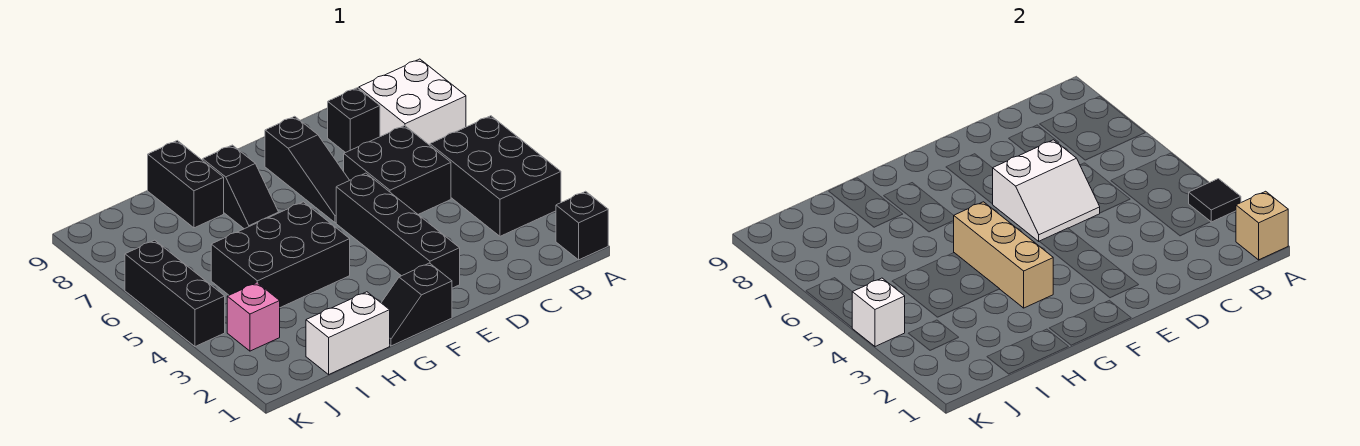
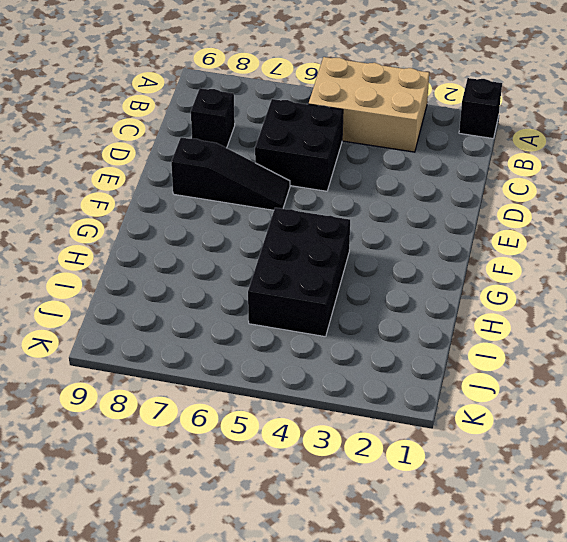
tan brick A3:B5 level 1 -> black brick A3:B5 level 1
none -> white brick A7:B8 level 1
none -> black brick E2:E5 level 1
none -> black slope F1:G1 level 1 top F

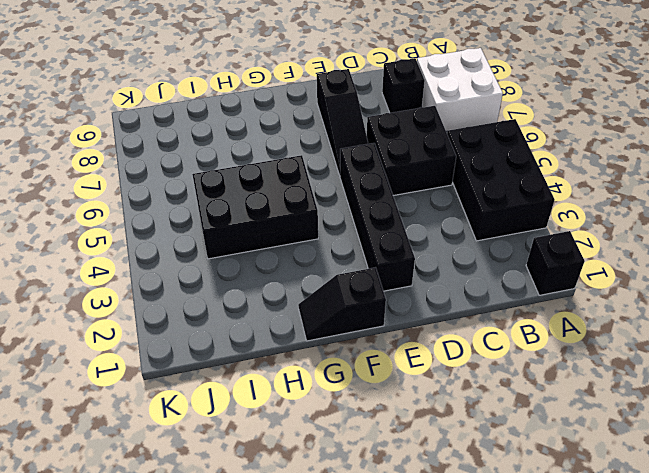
none -> black slope G7:G8 level 1 top 8
none -> white brick H1:I1 level 1
none -> black brick H8:H9 level 1

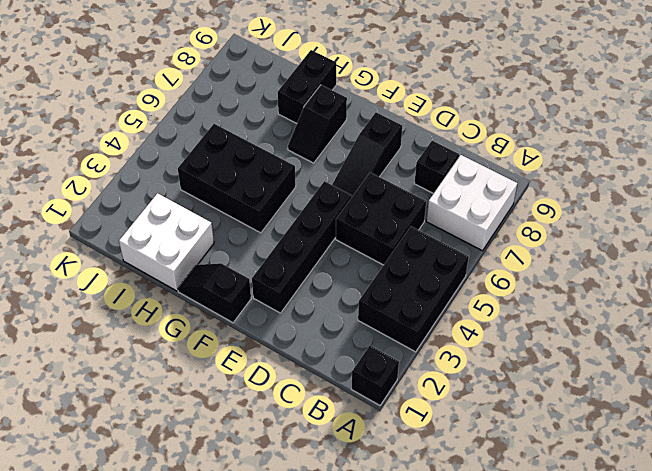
white brick H1:I2 level 1 -> white brick H1:I1 level 1
none -> pink brick J3 level 1
none -> black brick K4:K6 level 1
none -> tan brick A1 level 2

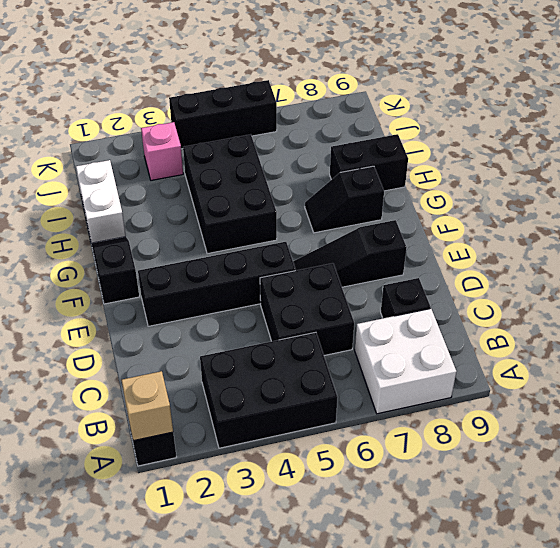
none -> black tile A3 level 2
none -> white slope D5:E6 level 2 top 6
none -> tan brick G3:G5 level 2

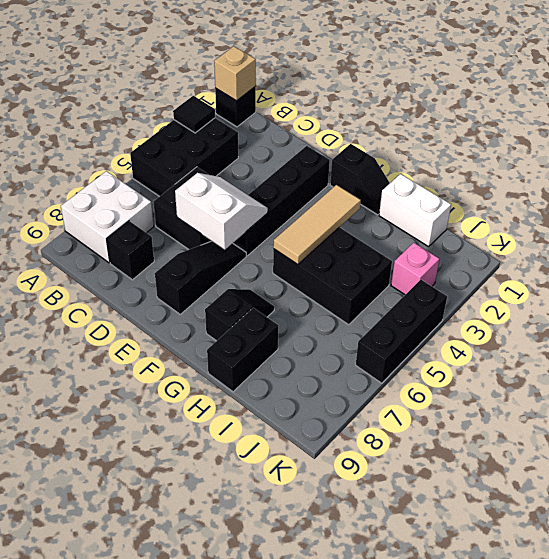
tan tile G3:G5 level 2 -> tan brick G3:G5 level 2
none -> white brick K4 level 2

